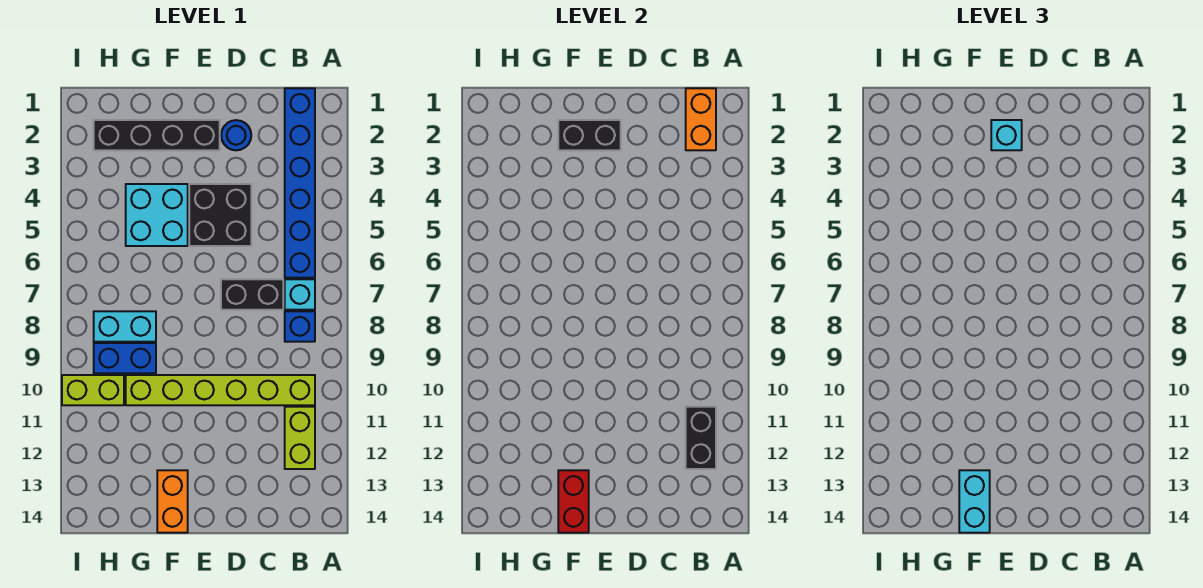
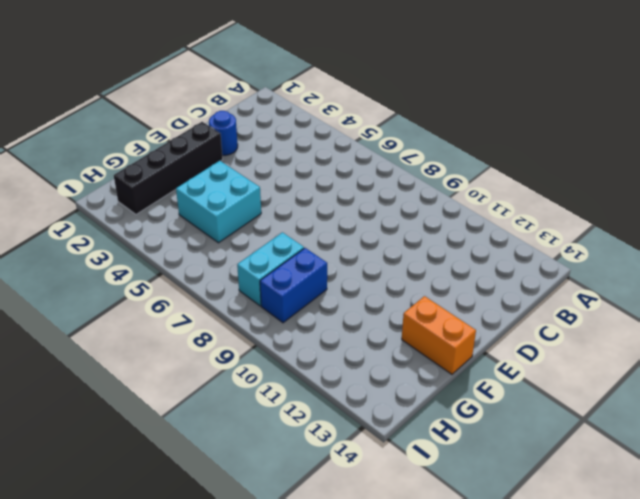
none -> blue brick B1:B6 level 1
none -> cyan brick B7 level 1
none -> blue brick B8 level 1

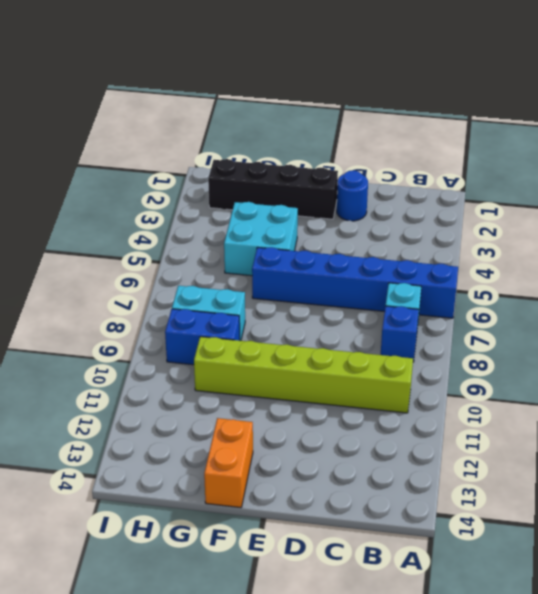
blue brick A6:F6 level 1 -> blue brick B1:B6 level 1
none -> lime brick B11:B12 level 1
none -> black brick C7:D7 level 1
none -> black brick D4:E5 level 1

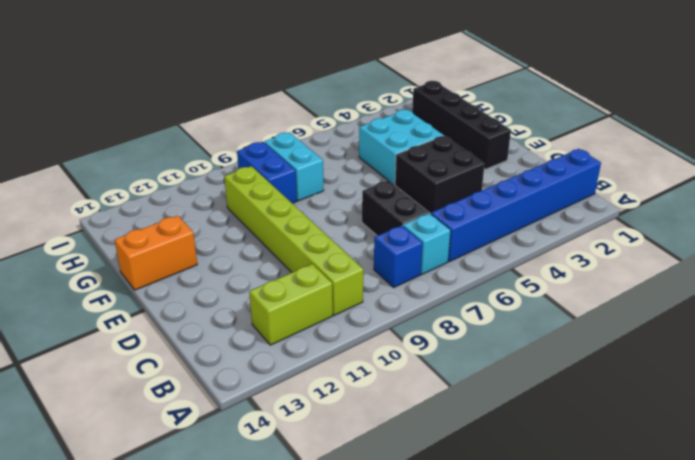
none -> blue round brick D2 level 1
none -> lime brick H10:I10 level 1
none -> orange brick B1:B2 level 2

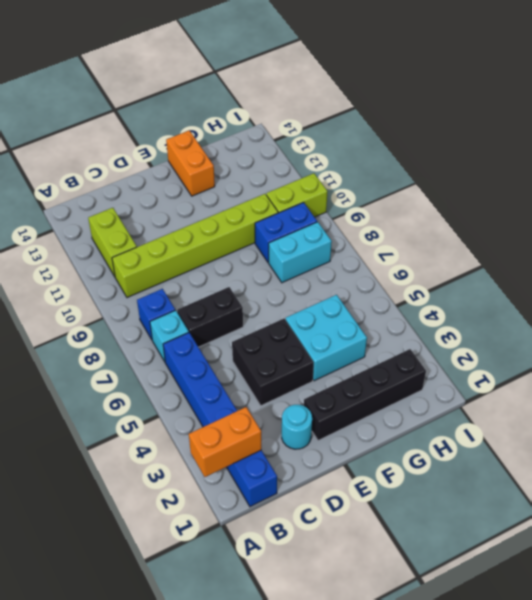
orange brick A2:B2 level 2 -> orange brick B1:B2 level 2
cyan round brick D2 level 1 -> blue round brick D2 level 1
none -> black brick B11:B12 level 2
none -> black brick E2:F2 level 2
none -> red brick F13:F14 level 2

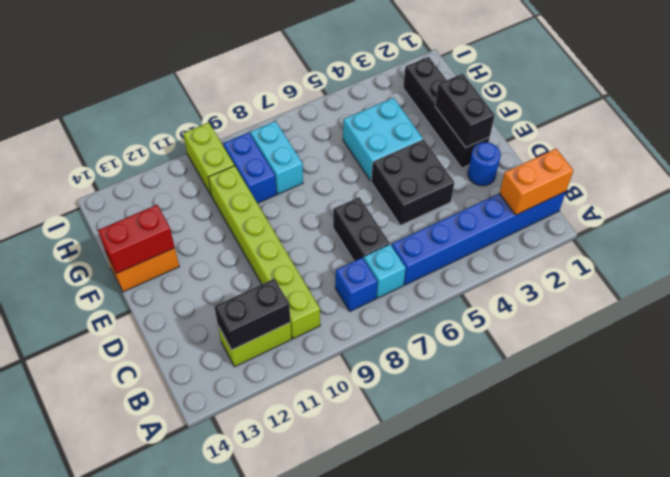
none -> cyan brick E2 level 3
none -> cyan brick F13:F14 level 3

